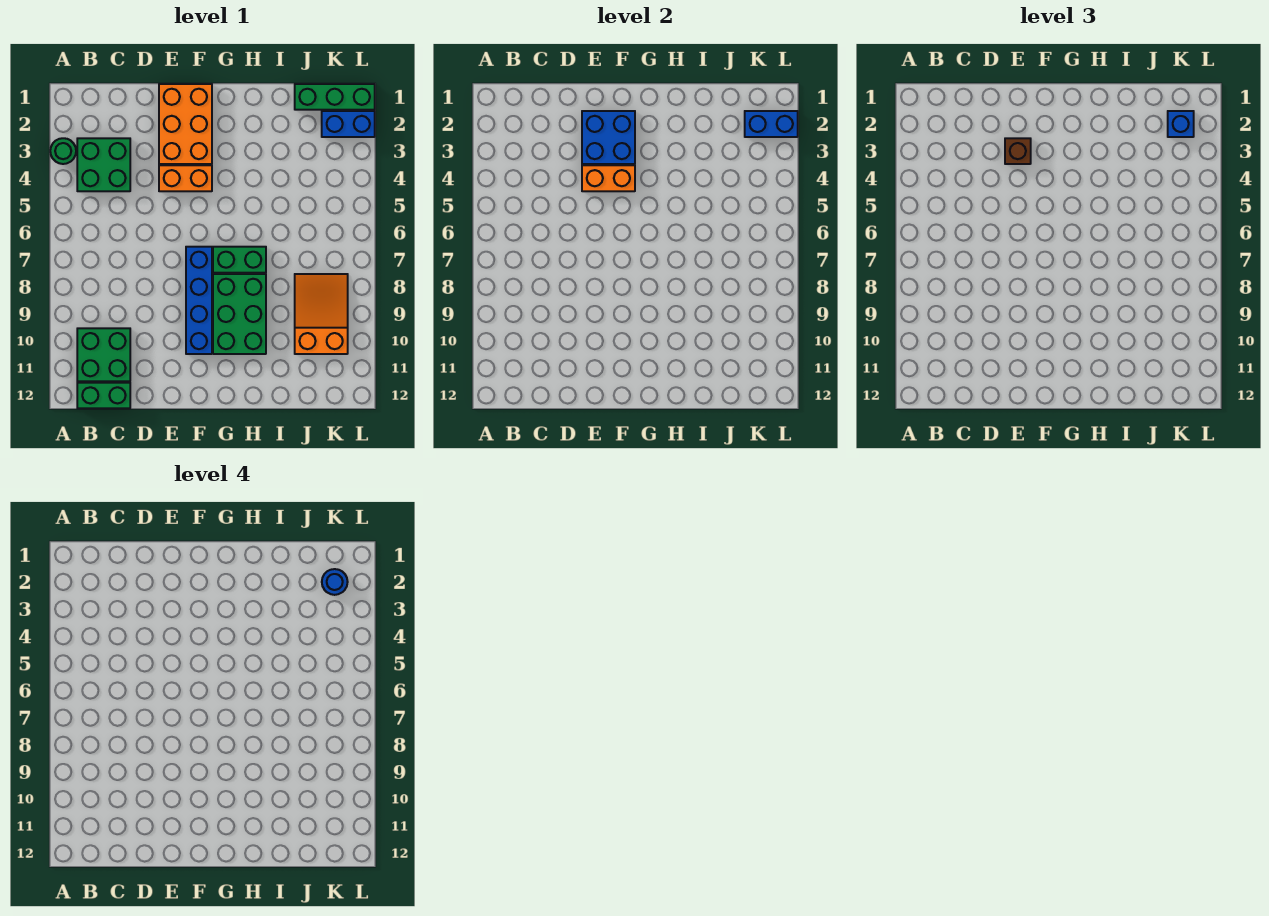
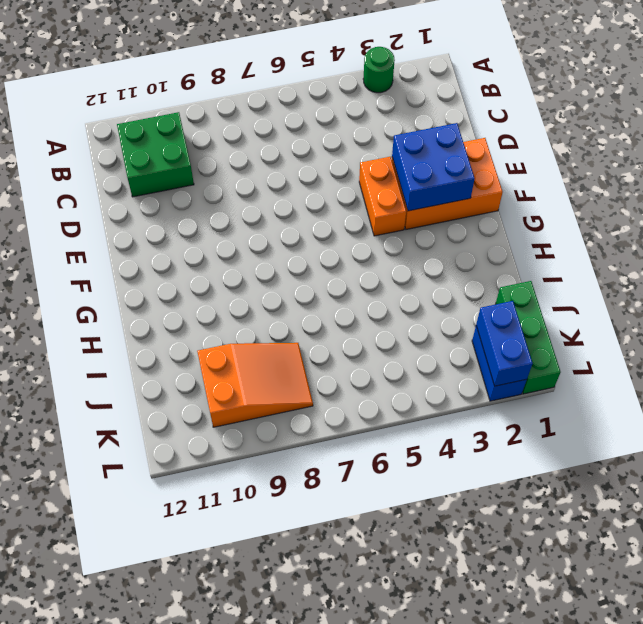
none -> green brick B3:C4 level 1
none -> green brick B12:C12 level 1
none -> blue brick F7:F10 level 1

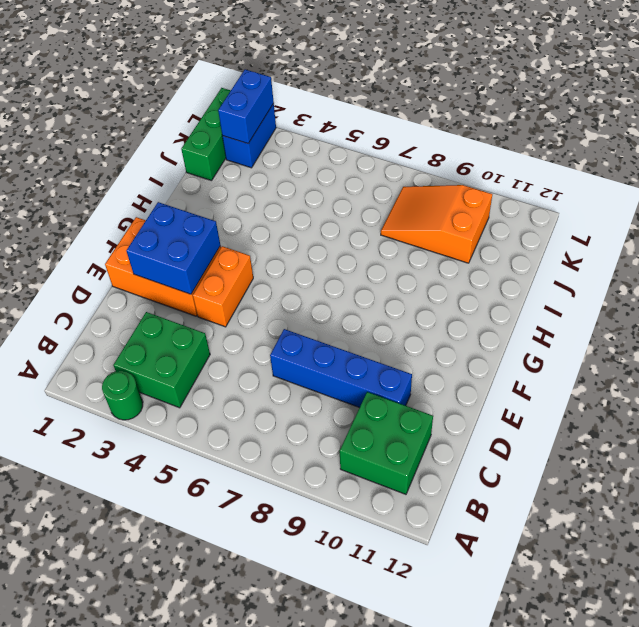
blue brick D7:D10 level 1 -> blue brick F7:F10 level 1
none -> green brick B12:C12 level 1
none -> green brick G7:H7 level 1
none -> green brick G8:H10 level 1

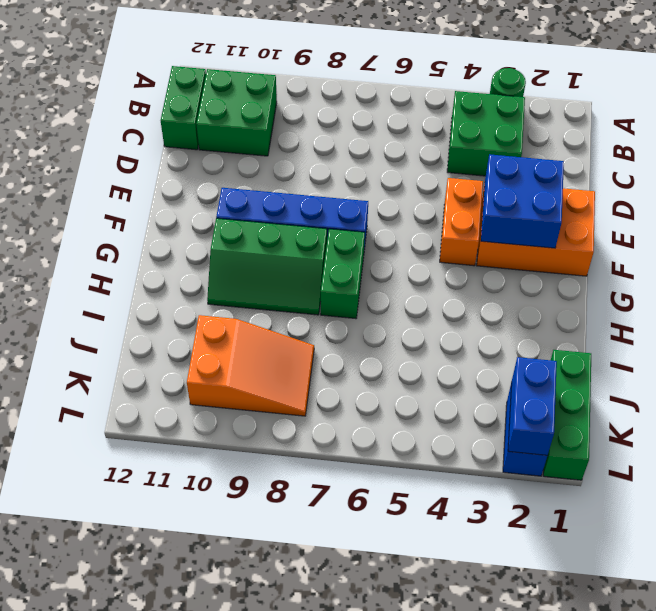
green slope G8:H10 level 1 top G -> green brick G8:H10 level 1
none -> orange brick E4:F4 level 2
none -> brown brick E3 level 3
none -> blue brick K2 level 3

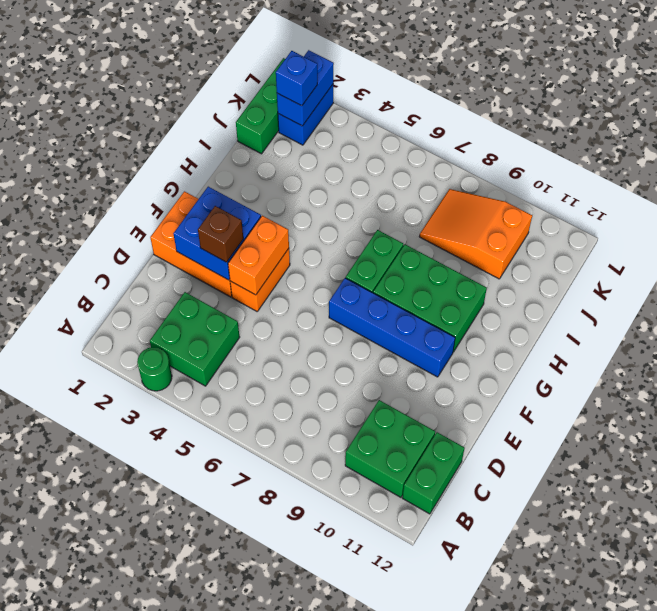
none -> blue round brick K2 level 4

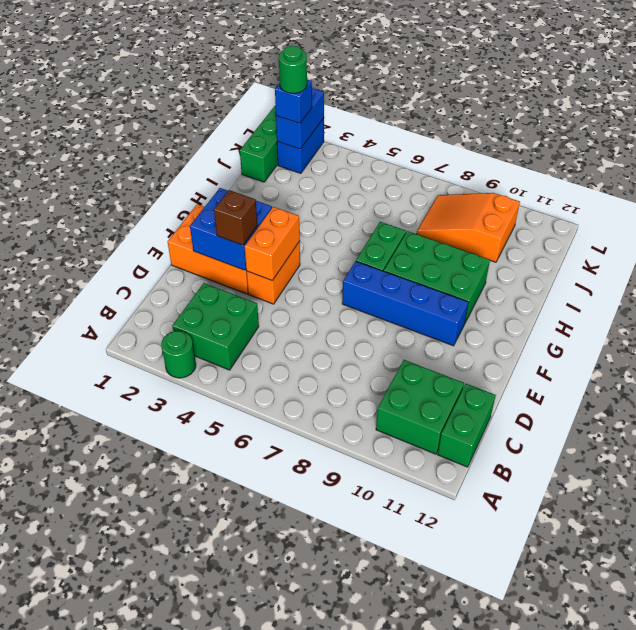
green round brick K2 level 4 -> blue round brick K2 level 4

